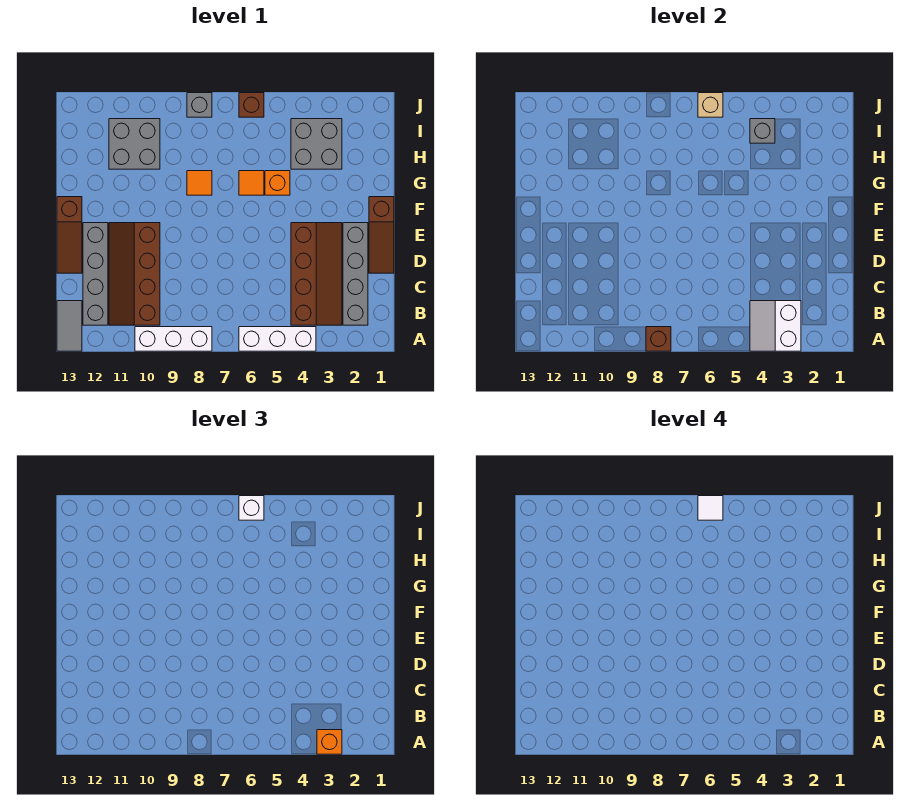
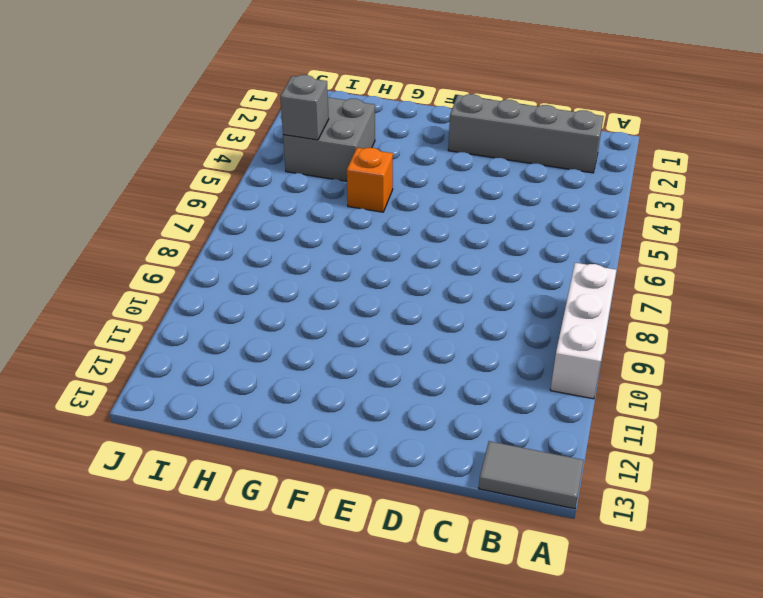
none -> white brick A4:A6 level 1
none -> brown slope B3:E4 level 1 top 4
none -> brown slope B10:E11 level 1 top 10

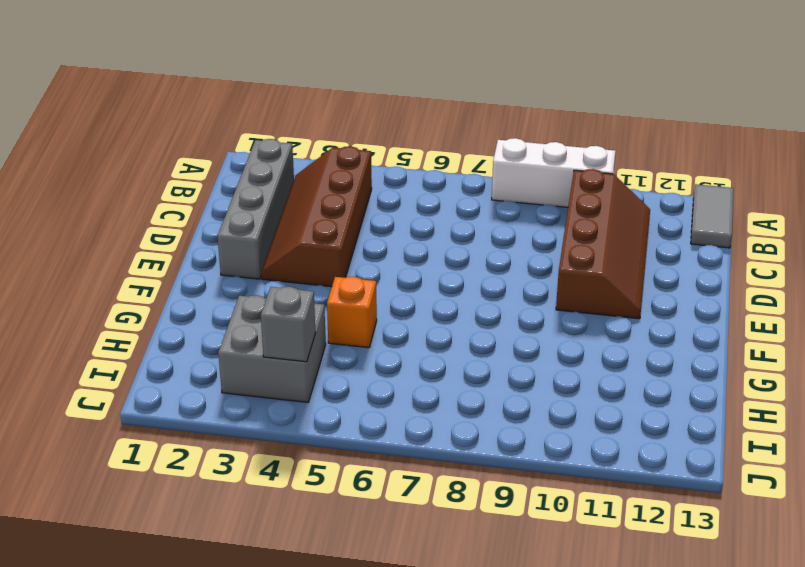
none -> white brick A4:A6 level 1
none -> grey brick B12:E12 level 1
none -> brown slope D1:F1 level 1 top F

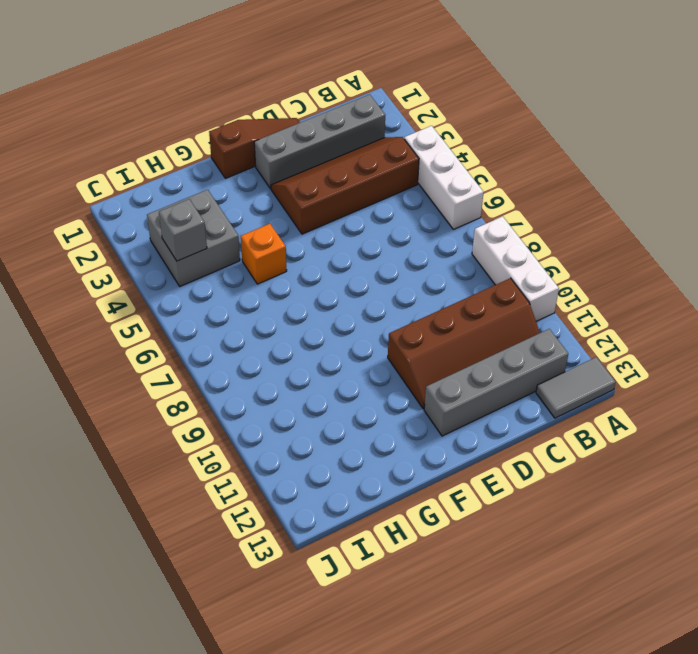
none -> brown slope D13:F13 level 1 top F
none -> orange tile G6 level 1
none -> orange tile G8 level 1

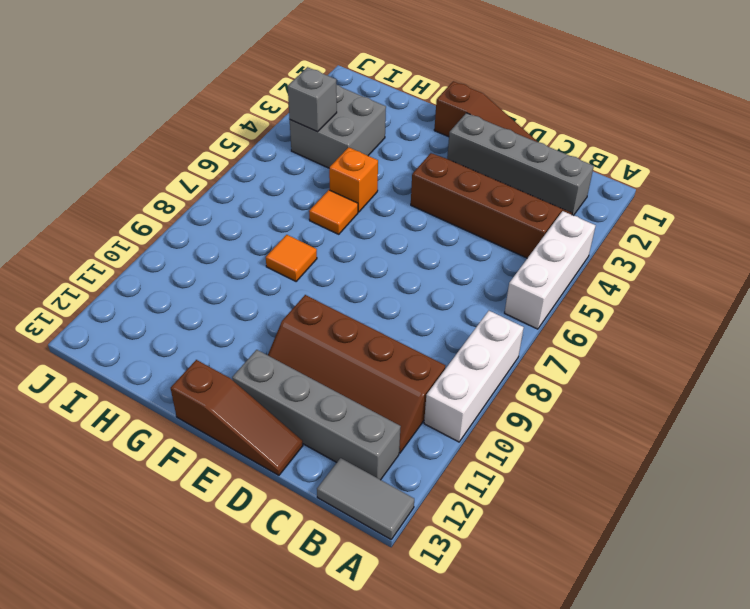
none -> grey brick H10:I11 level 1
none -> brown brick J6 level 1
none -> grey brick J8 level 1

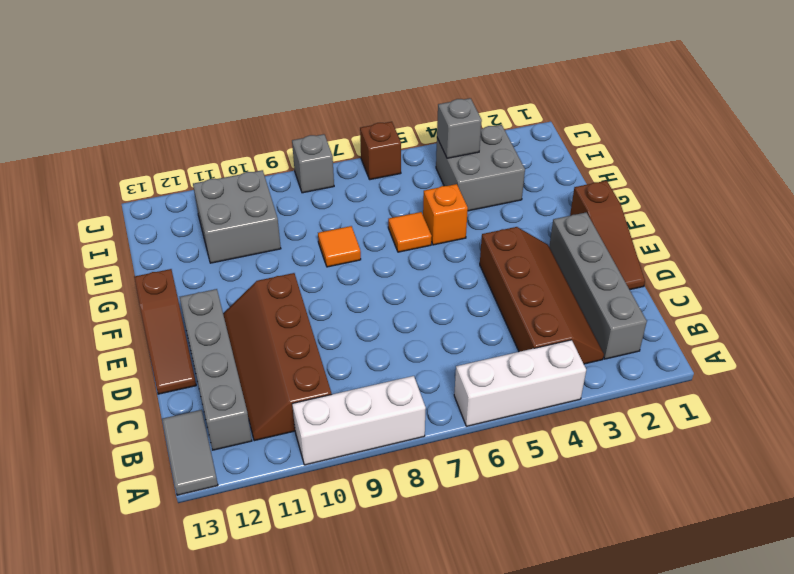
none -> white slope A3:B4 level 2 top 3
none -> brown brick A8 level 2
none -> tan brick J6 level 2

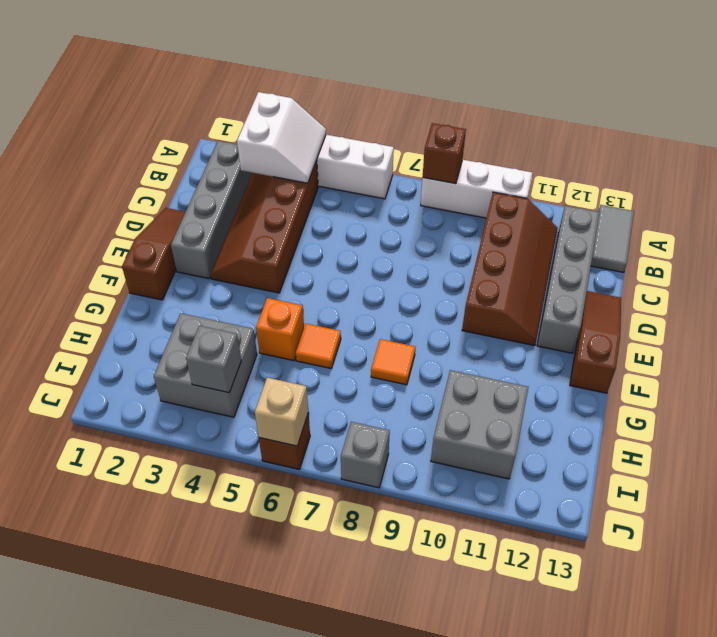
none -> orange brick A3 level 3
none -> white brick J6 level 3
none -> white tile J6 level 4

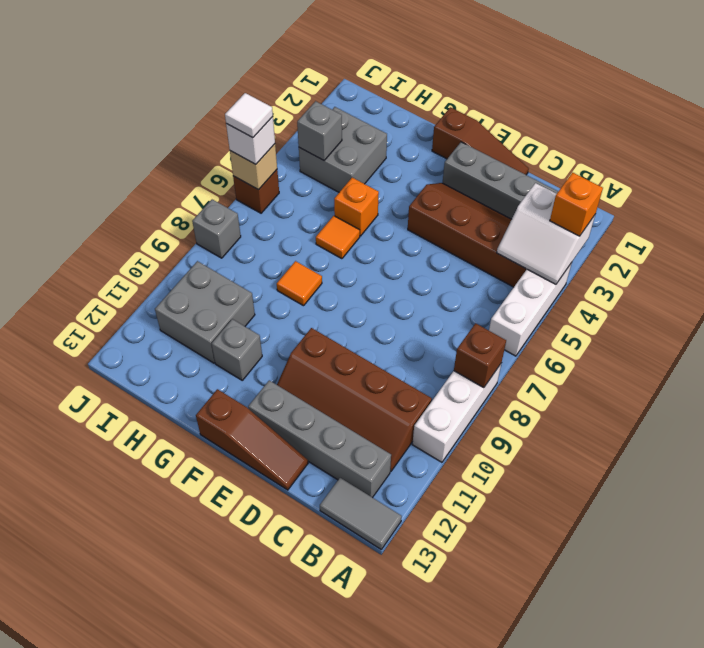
grey brick G11 level 1 -> none

